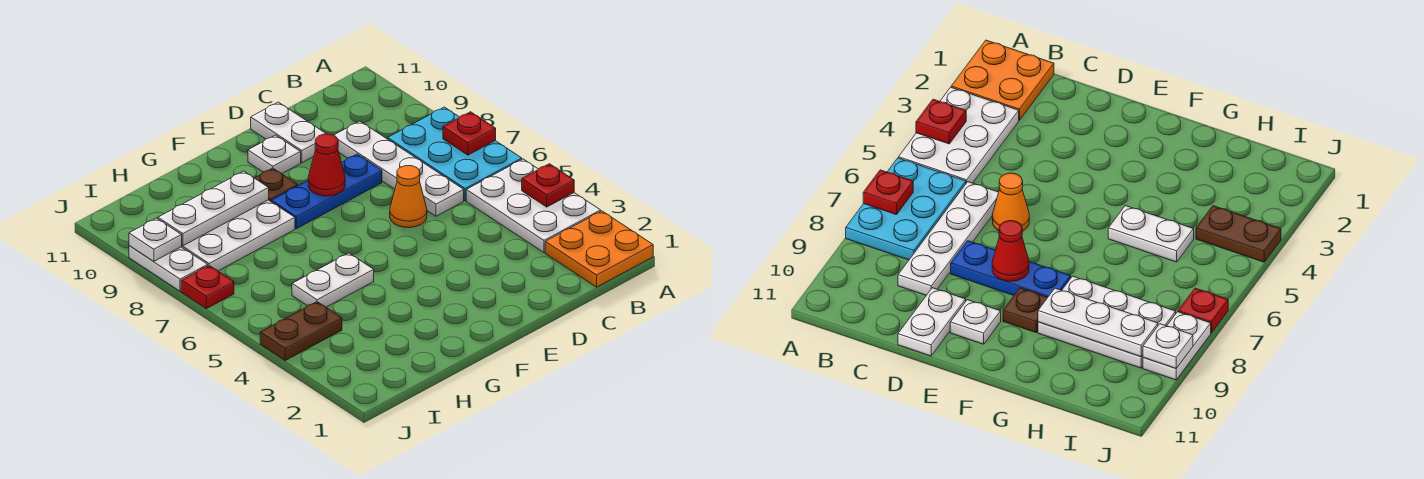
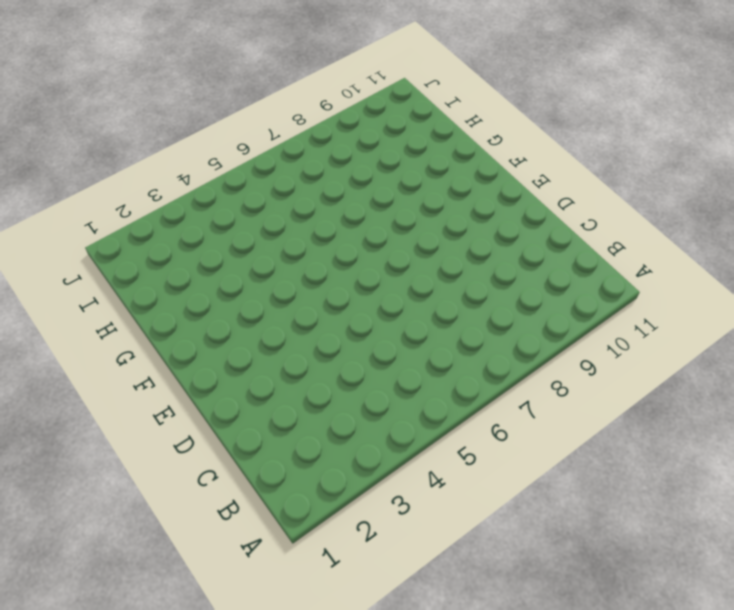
none -> orange plate A1:B2 level 1
none -> white plate A3:B5 level 1
none -> cyan plate A6:B8 level 1

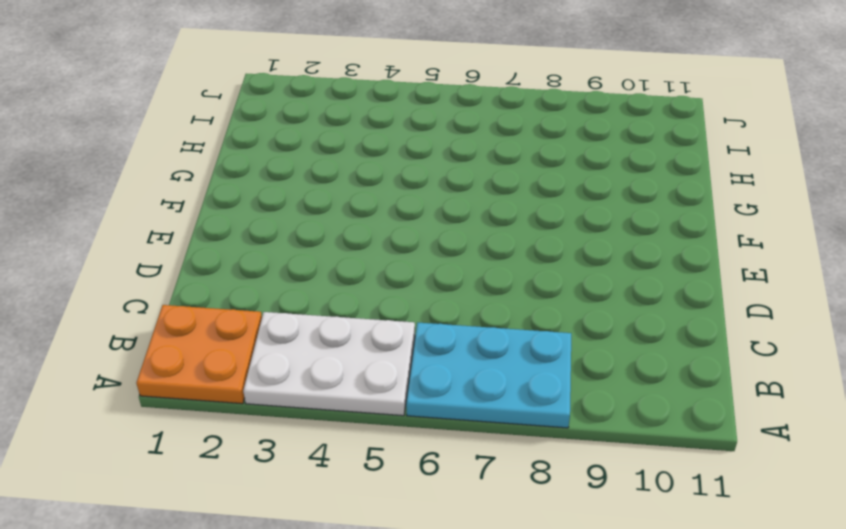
none -> white plate C6:C9 level 1
none -> orange cone D6 level 1
none -> blue plate D8:F8 level 1

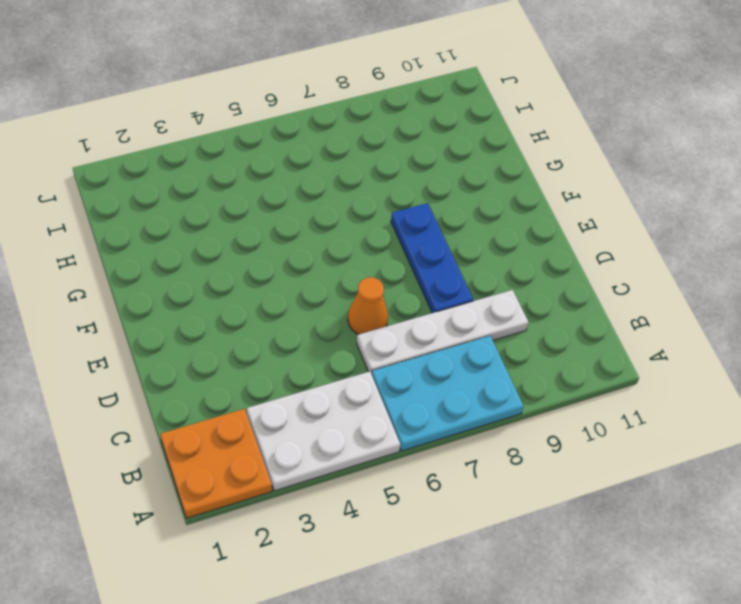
none -> white plate D10:D11 level 1
none -> white plate E10 level 1
none -> brown plate F9 level 1

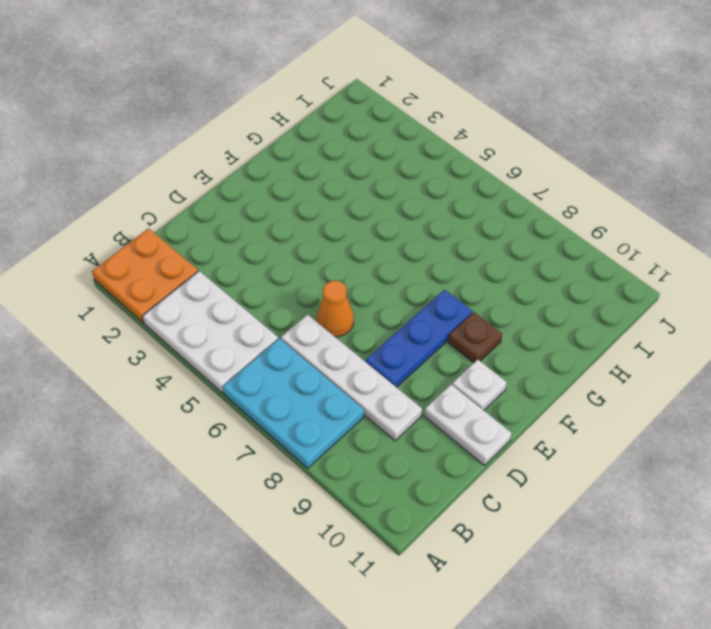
none -> white plate G5:H5 level 1
none -> white plate G8:I9 level 1
none -> brown plate I4:J4 level 1

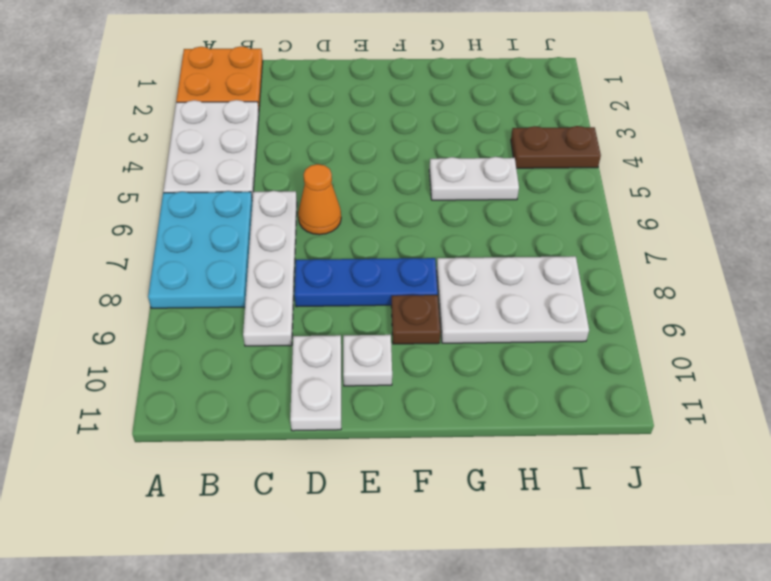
none -> red plate J7 level 1
none -> white plate J8:J9 level 1
none -> red plate A4 level 2

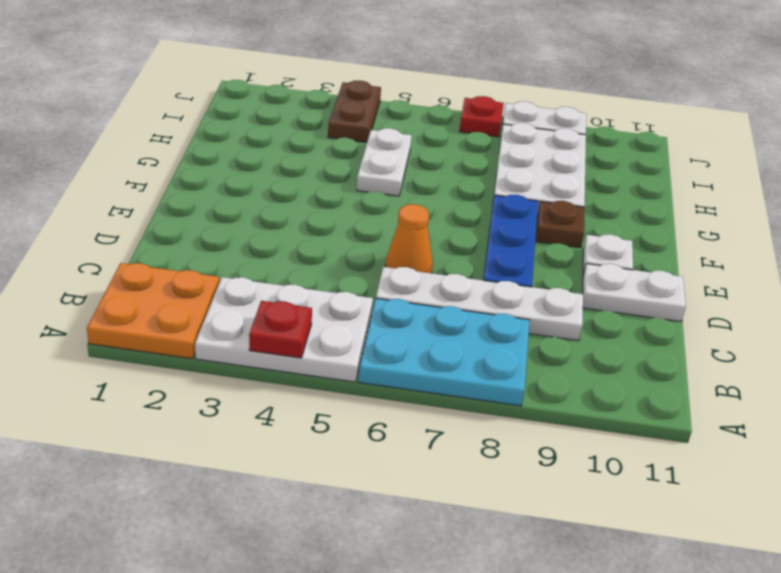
none -> red plate A7 level 2
none -> red cone E8 level 2
none -> white plate G9:I9 level 2

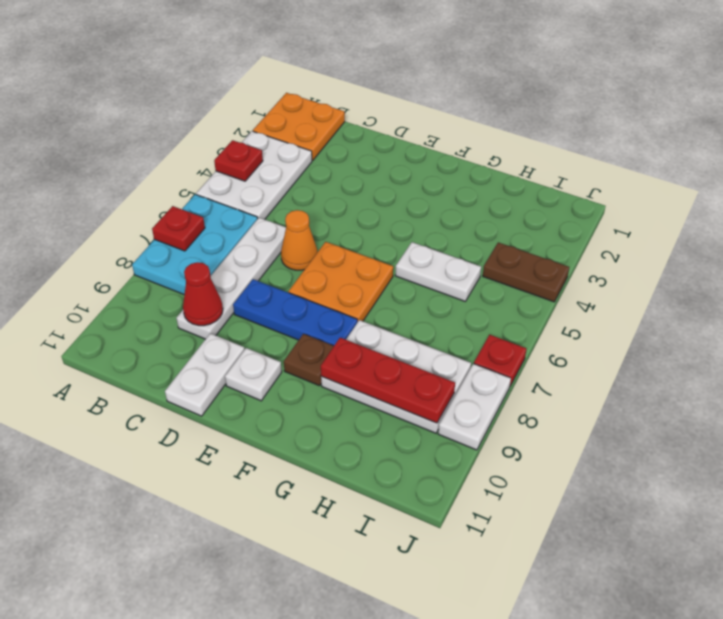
red cone C9 level 2 -> red cone E8 level 2
orange plate E6:F7 level 1 -> none
red plate G9:I9 level 2 -> white plate G9:I9 level 2
none -> white plate J9 level 2

